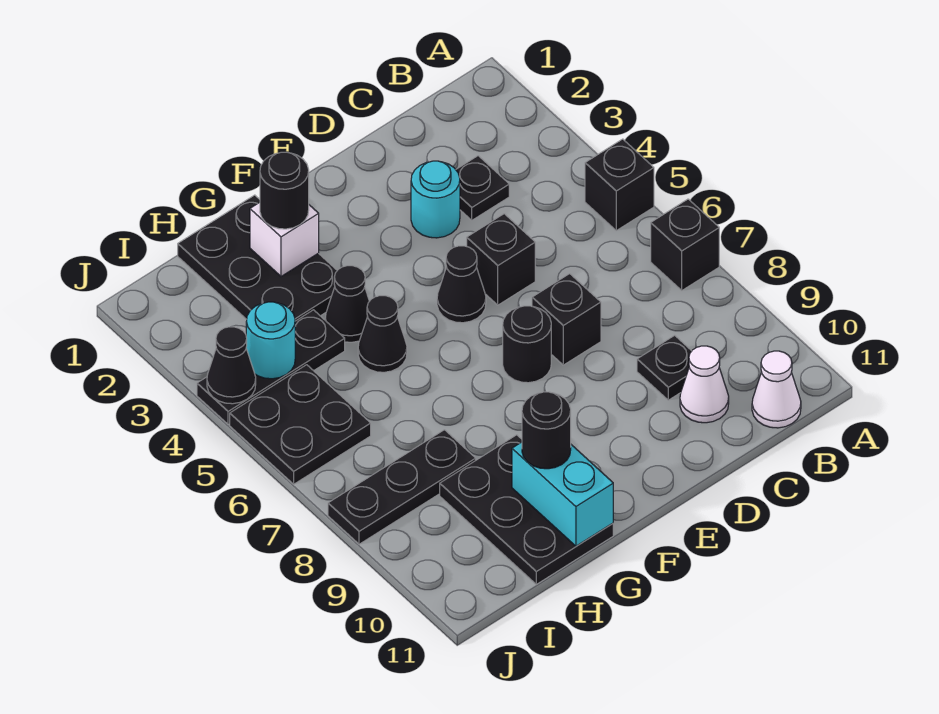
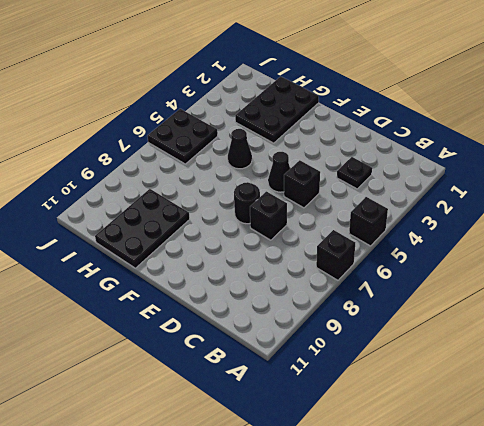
none -> white cone B11 level 1
none -> black plate C9 level 1
none -> white cone C10 level 1

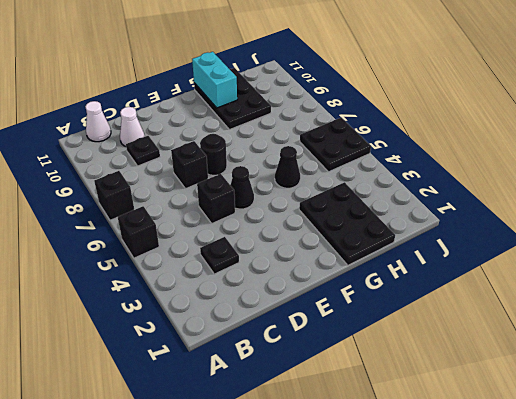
none -> cyan round brick D3 level 1
none -> black cone G4 level 1
none -> black plate H4:J4 level 1

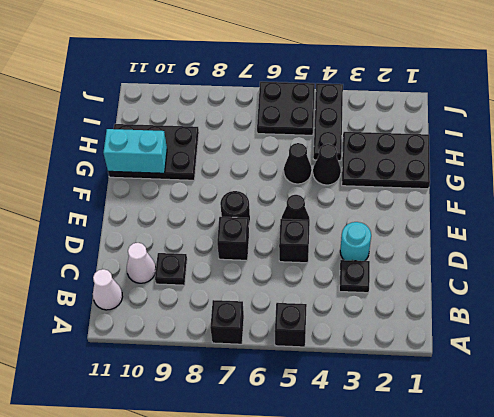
none -> black plate H8:J8 level 1
none -> white brick G2 level 2
none -> cyan round brick I4 level 2

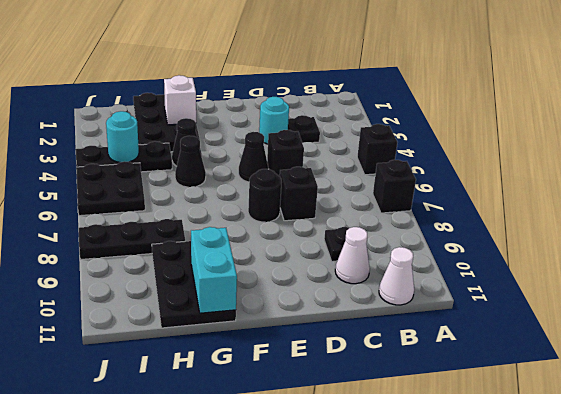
none -> black cone J4 level 2
none -> black round brick G2 level 3
none -> black round brick G10 level 3

